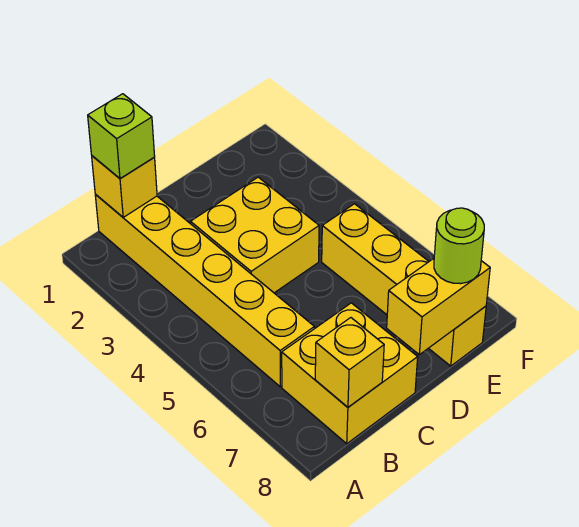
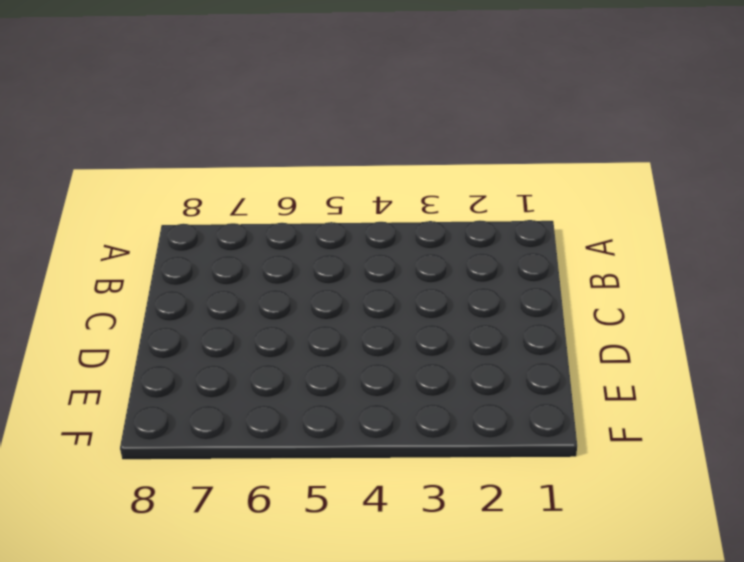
none -> yellow brick B1:B6 level 1
none -> yellow brick B7:C8 level 1

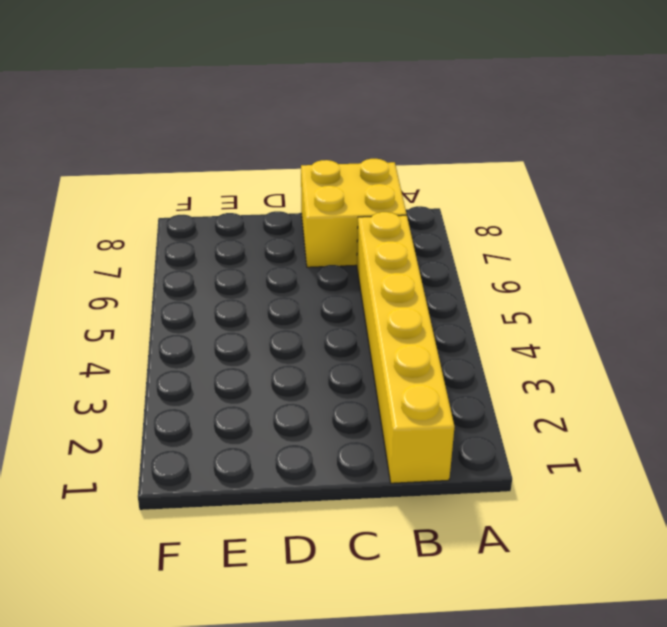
none -> yellow brick C3:D4 level 1
none -> yellow brick E5:E8 level 1

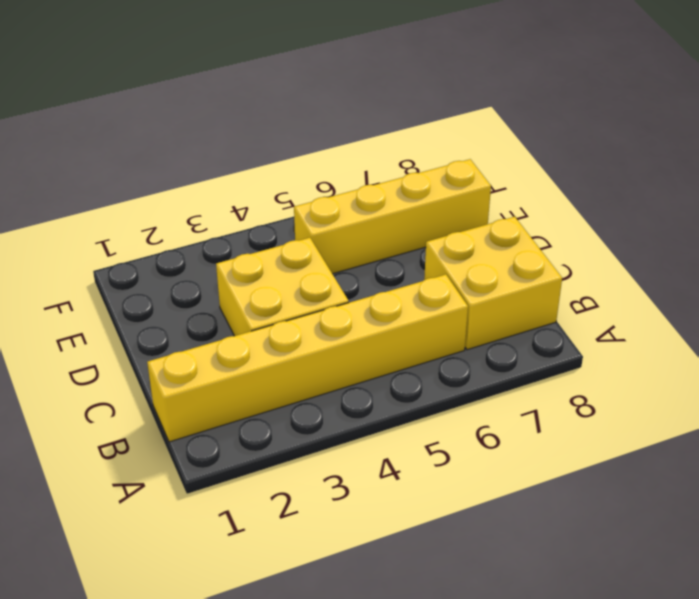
none -> yellow brick B1 level 2
none -> yellow brick B8 level 2

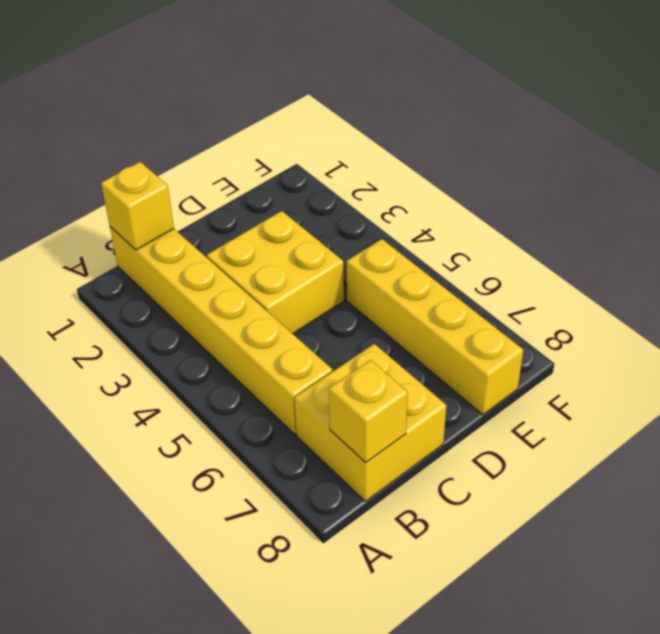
none -> yellow brick D8:E8 level 2
none -> lime brick B1 level 3

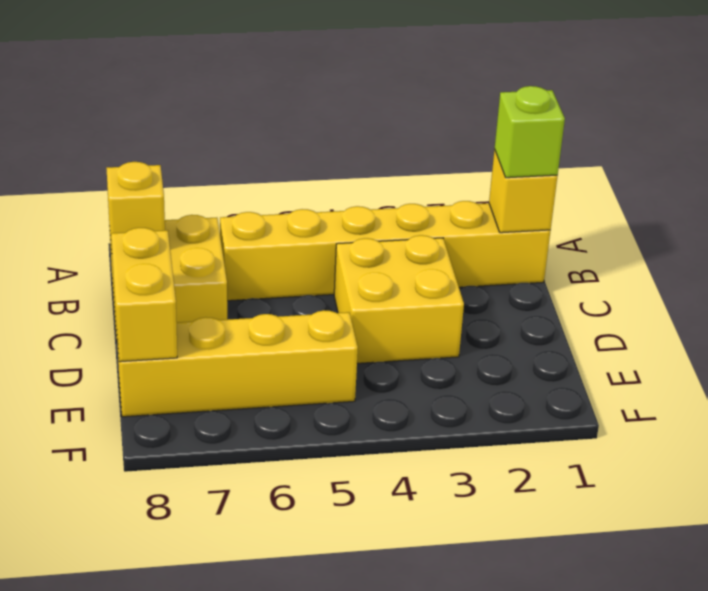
none -> lime round brick E8 level 3

